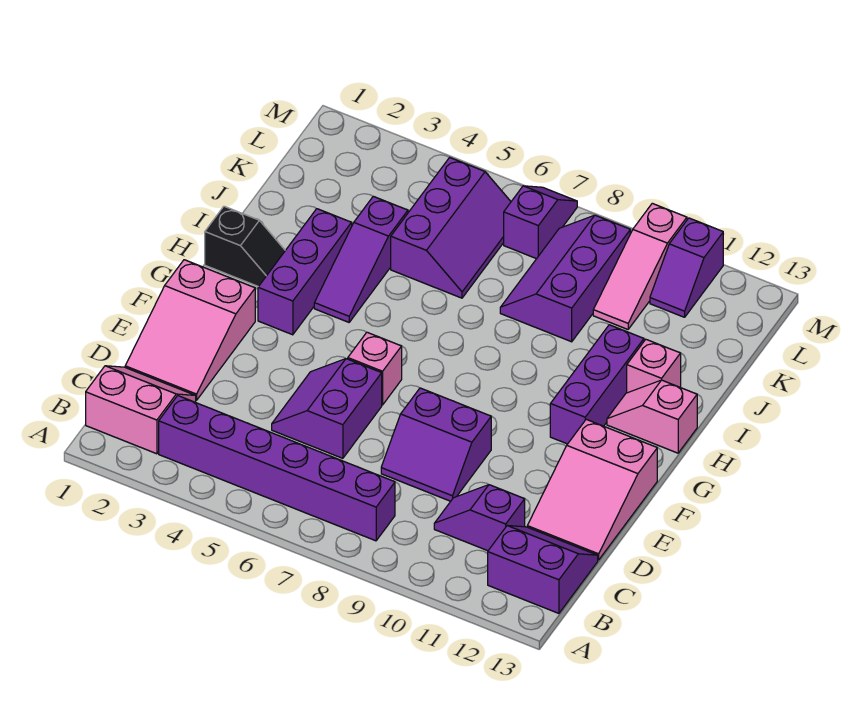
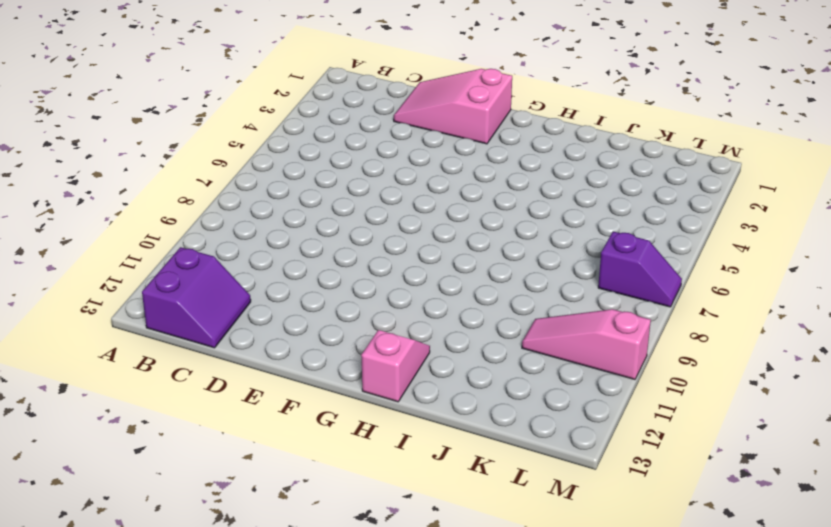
none -> pink slope B1:C2 level 1 top B
none -> purple brick B3:B8 level 1
none -> purple slope C10:C11 level 1 top 11

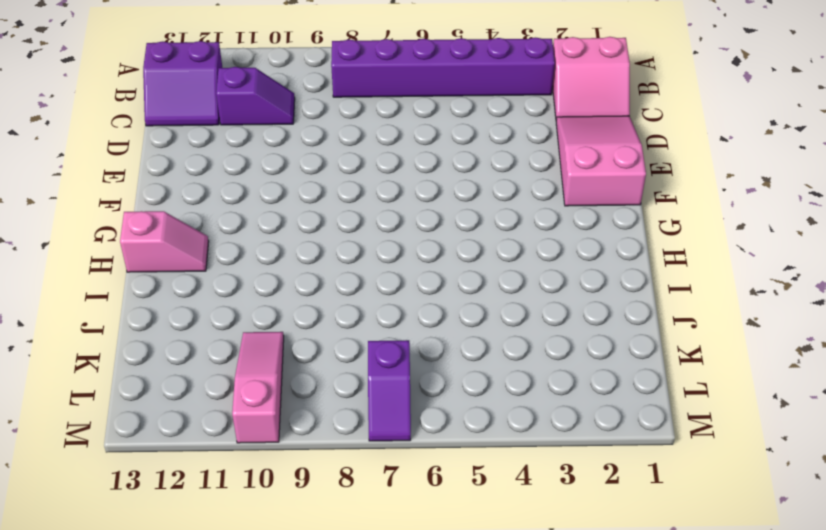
none -> purple slope D5:E6 level 1 top 6
none -> purple slope D8:E9 level 1 top E
none -> pink slope D12:F13 level 1 top F

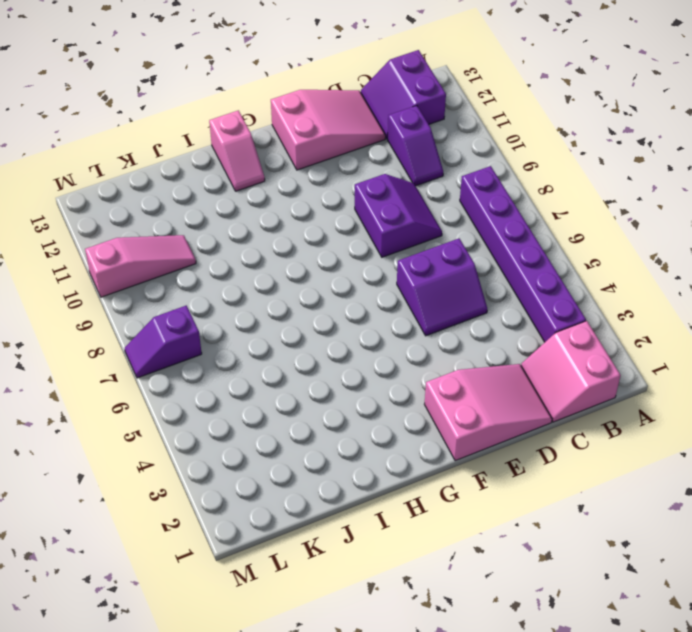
none -> pink brick F6 level 1
none -> purple brick G3:I3 level 1
none -> purple brick G11:I11 level 1

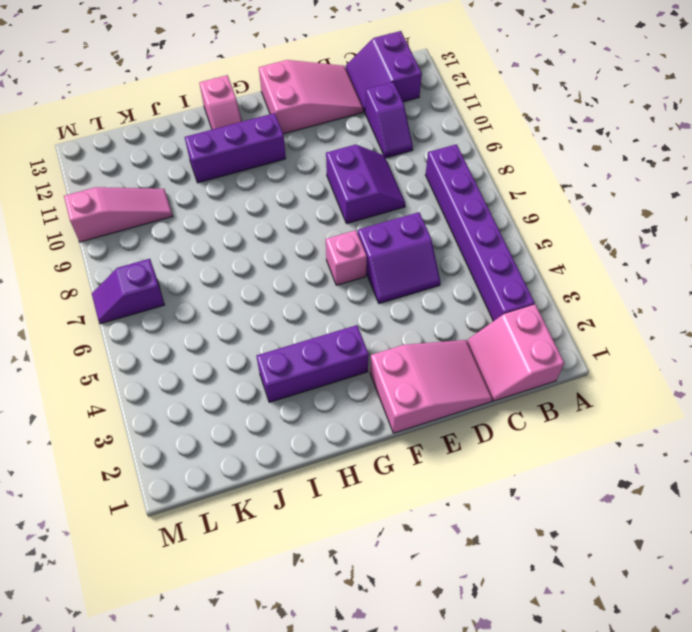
none -> black slope H1:H2 level 1 top 1
none -> purple slope H4:J4 level 1 top J
none -> pink brick I12 level 1

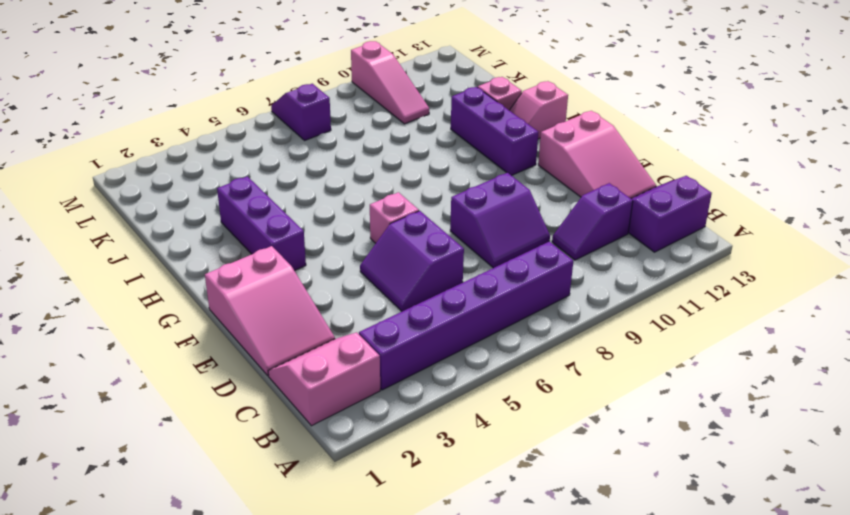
none -> black slope H1:H2 level 1 top 1
none -> purple slope H4:J4 level 1 top J
none -> purple slope J5:L6 level 1 top 5

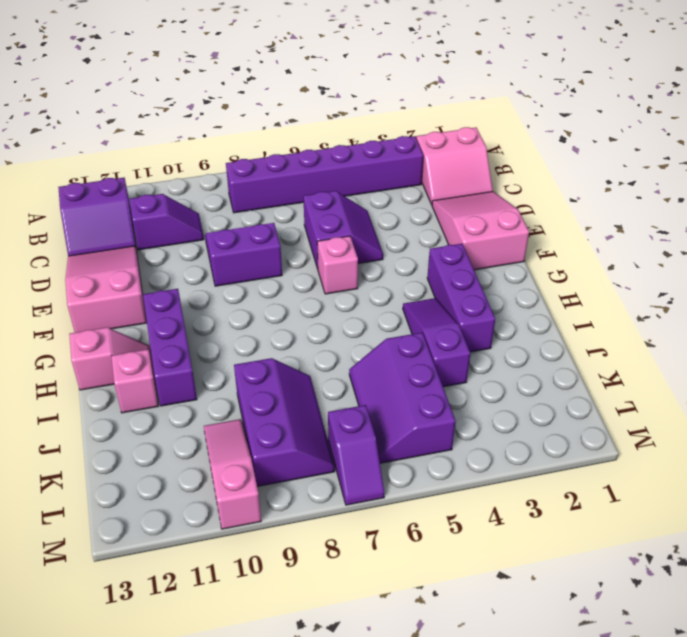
none -> black slope H1:H2 level 1 top 1
none -> purple slope L11:M11 level 1 top M

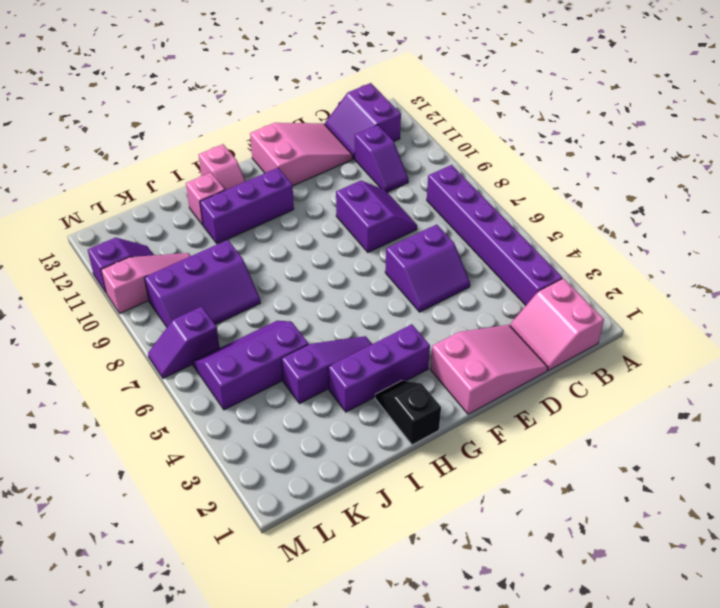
none -> pink brick F6 level 1

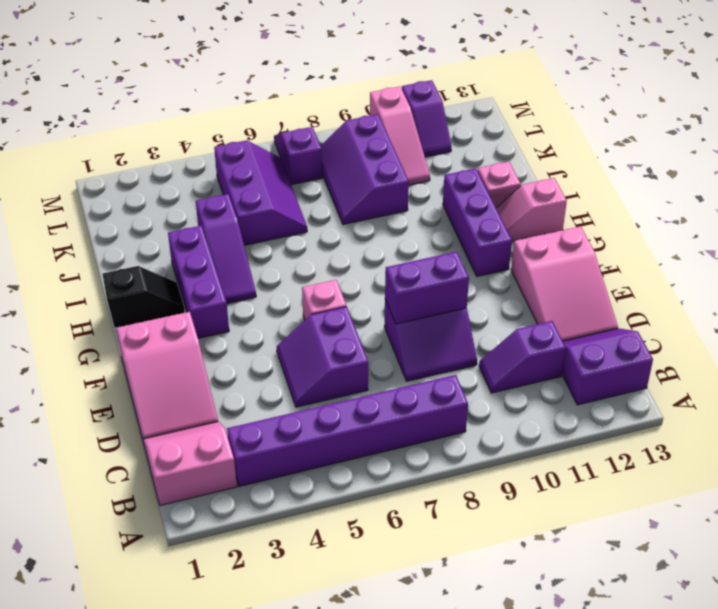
purple brick E8:E9 level 2 -> none

